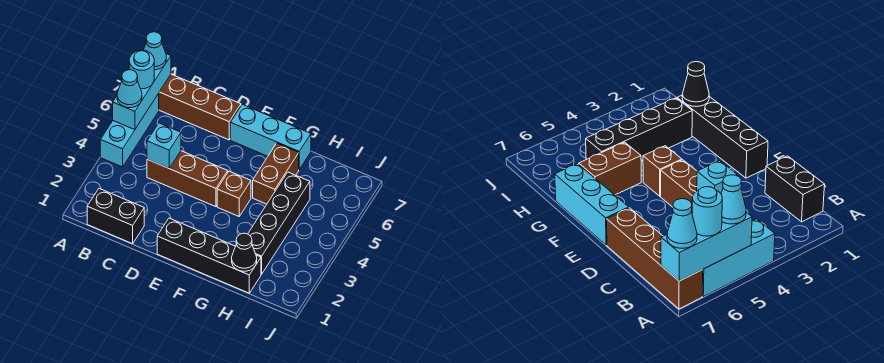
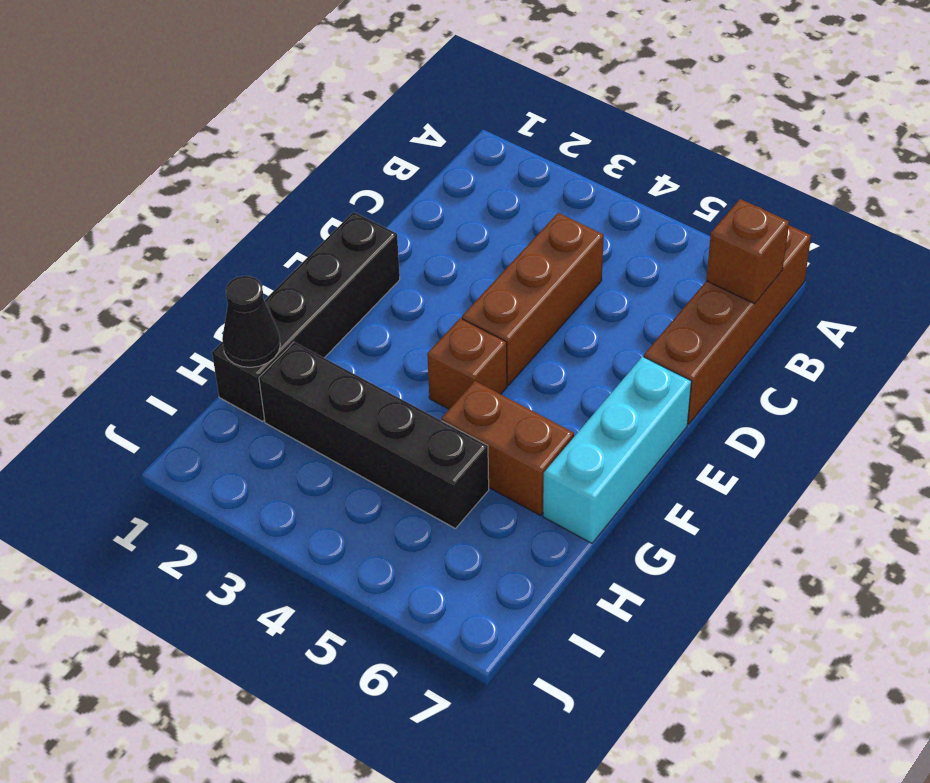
brown brick B7 level 2 -> none
none -> cyan brick A4:A6 level 1
none -> black brick B1:C1 level 1
none -> cyan brick A5:A7 level 2

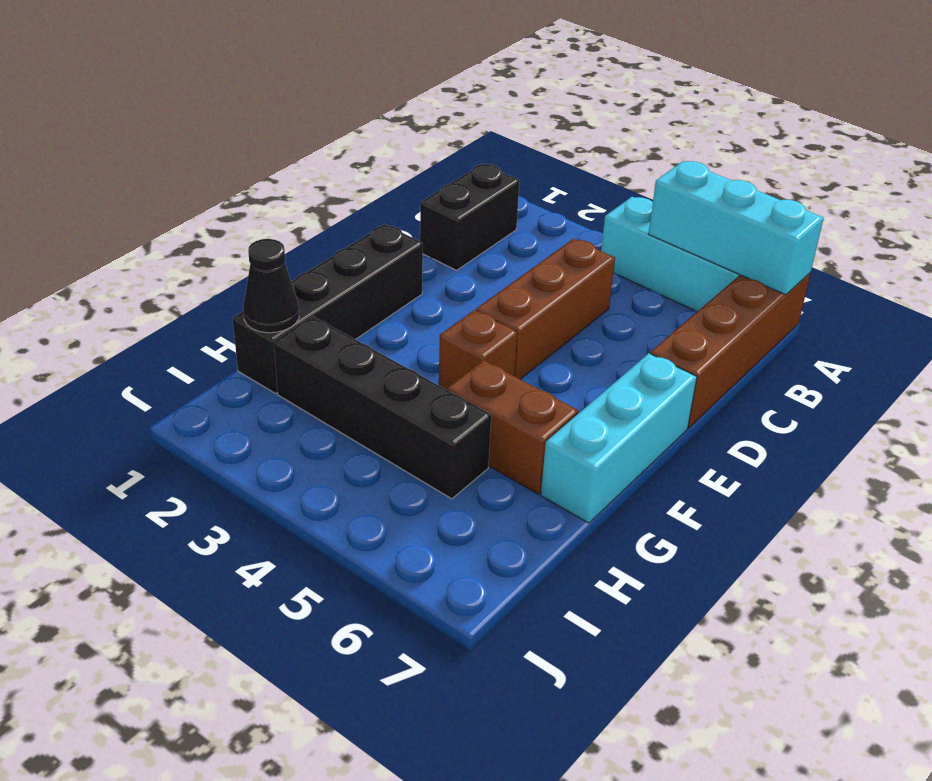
none -> cyan brick C4 level 2
none -> cyan cone A5 level 3
none -> cyan round brick A6 level 3

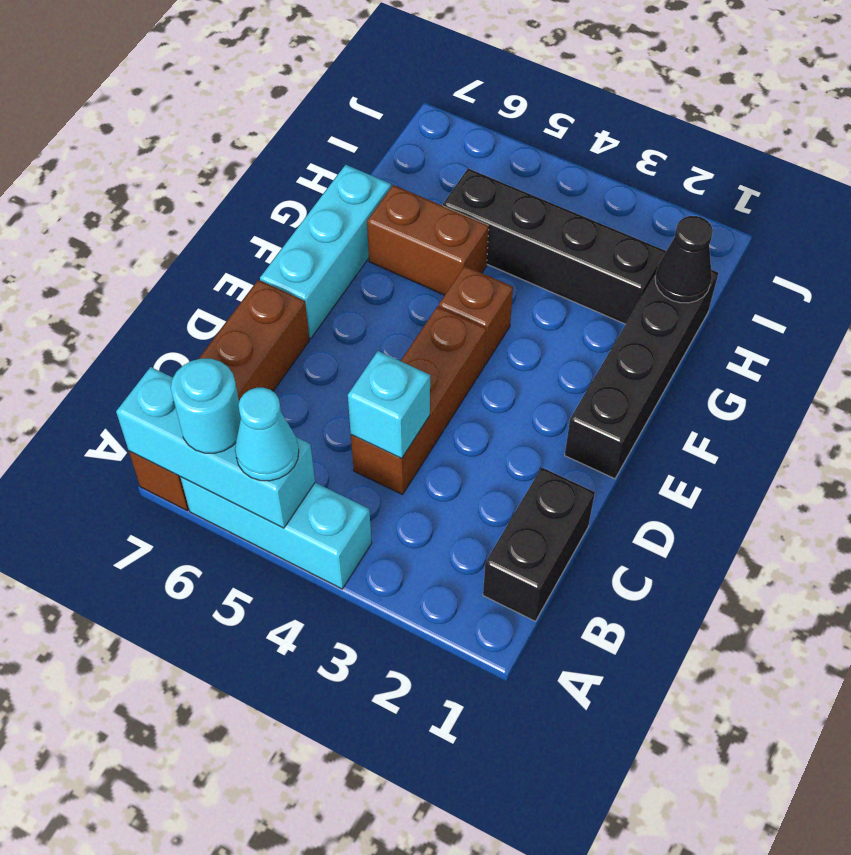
none -> cyan cone A7 level 3

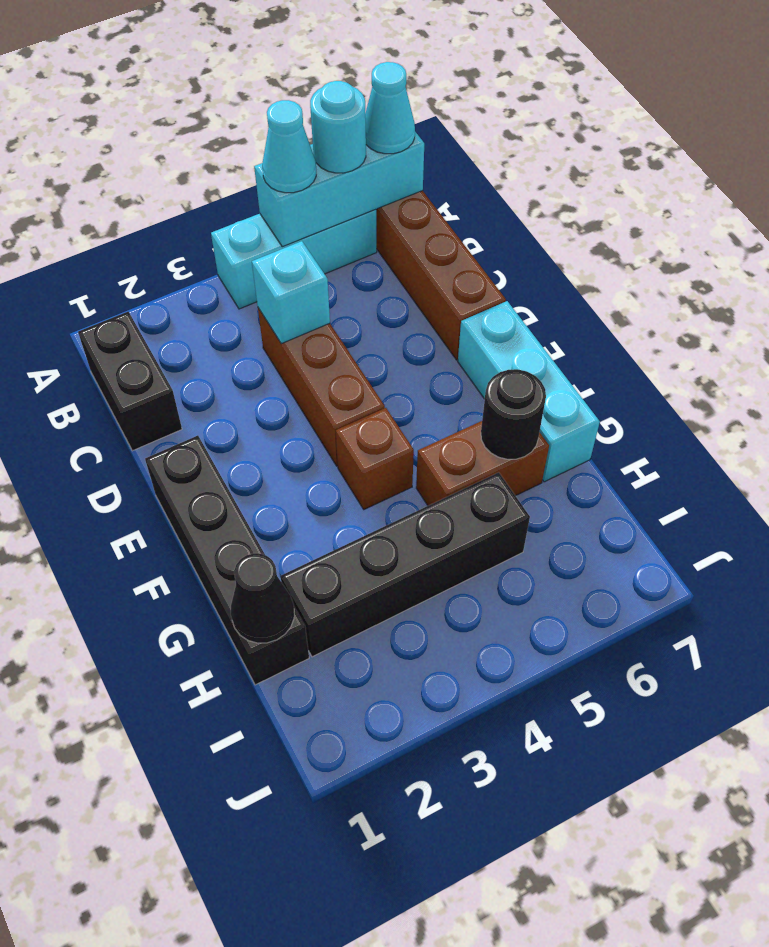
black round brick G6 level 2 -> none

